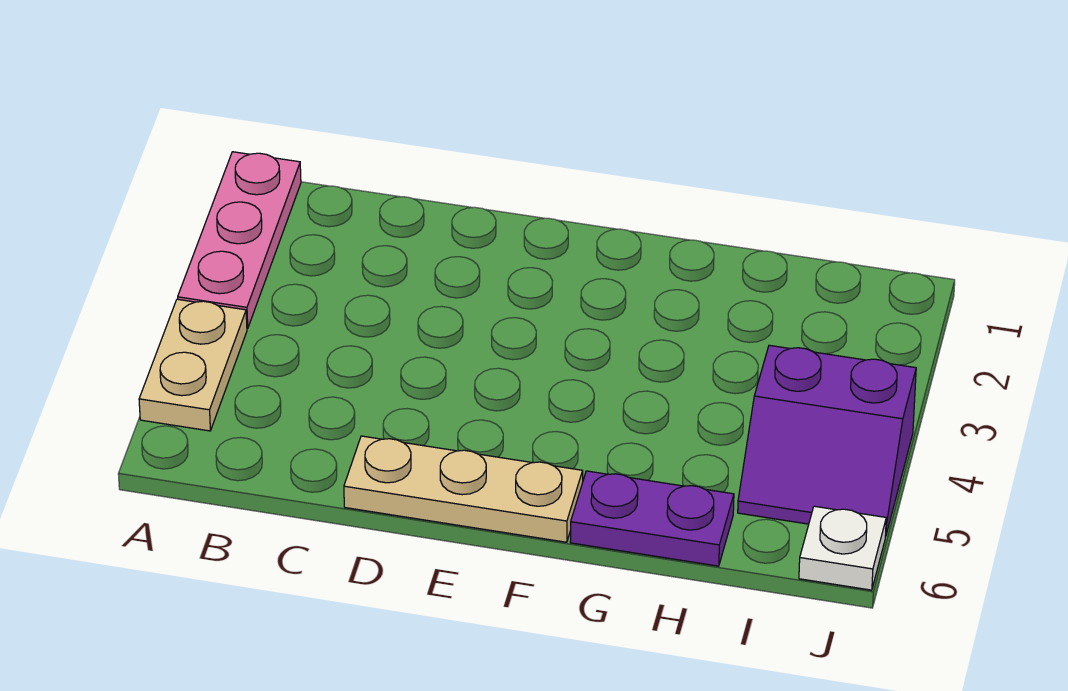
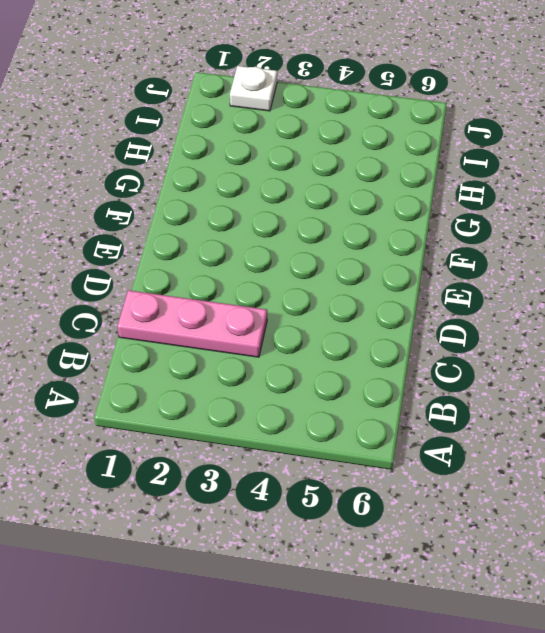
pink plate C1:C3 level 1 -> pink plate A1:A3 level 1
white plate J2 level 1 -> white plate J6 level 1
none -> tan plate A4:A5 level 1
none -> tan plate D6:F6 level 1

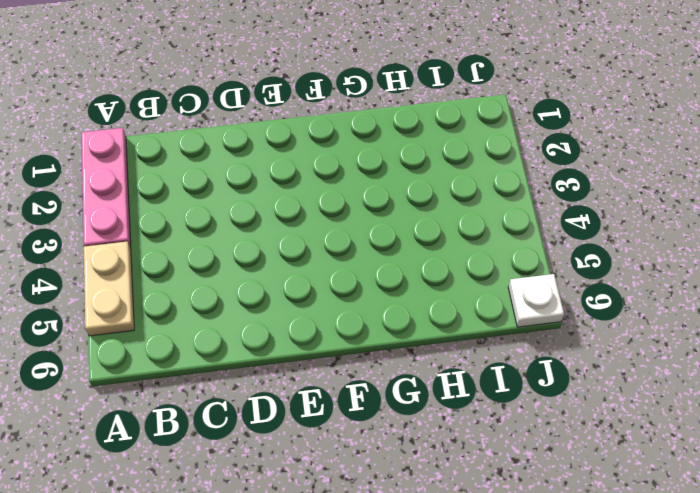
none -> tan plate D6:F6 level 1
none -> purple plate G6:H6 level 1

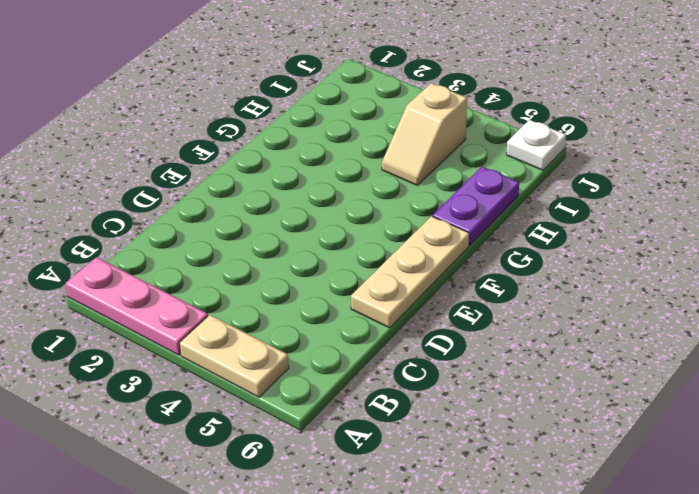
tan slope H4:I4 level 1 top I -> purple slope I4:J5 level 1 top 4

